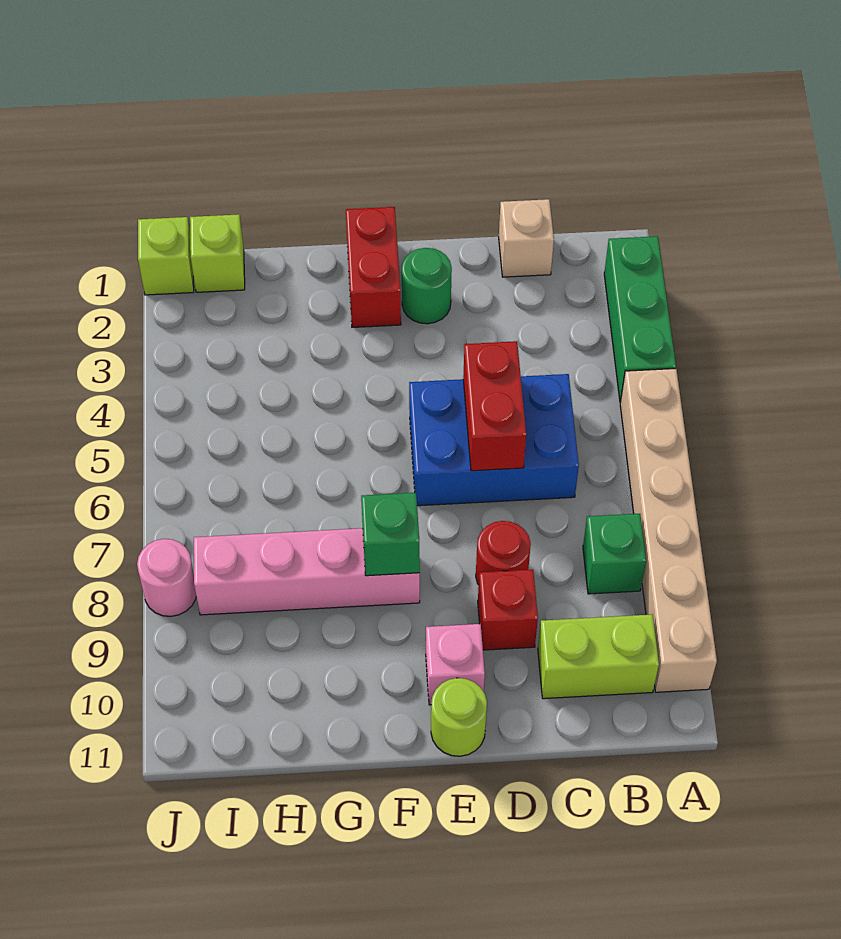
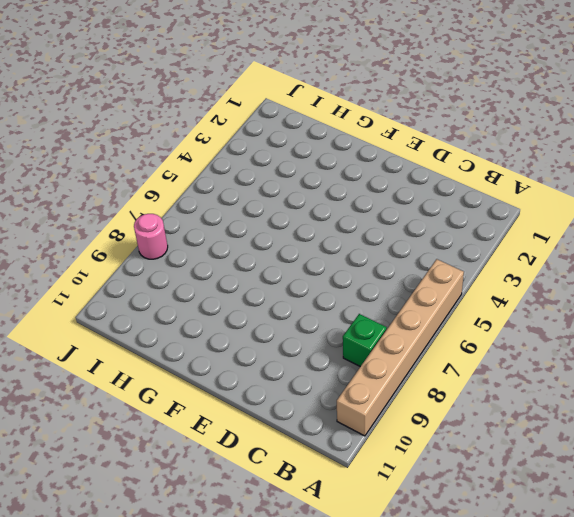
none -> green brick A2:A4 level 1
none -> lime brick B10:C10 level 1
none -> tan brick C1 level 1

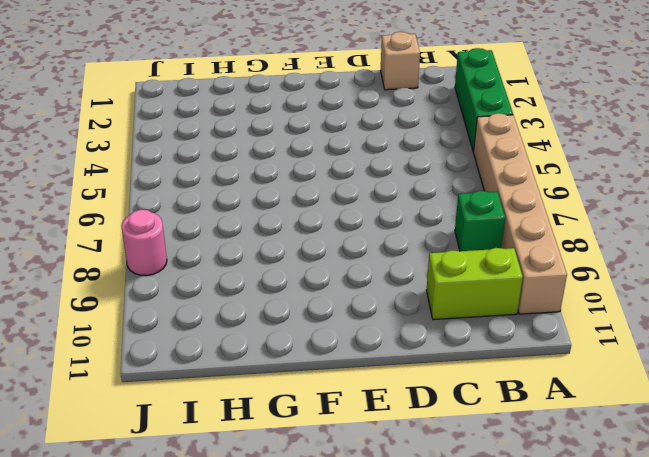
none -> blue brick C5:E6 level 1
none -> red round brick D8 level 1
none -> red brick D9 level 1

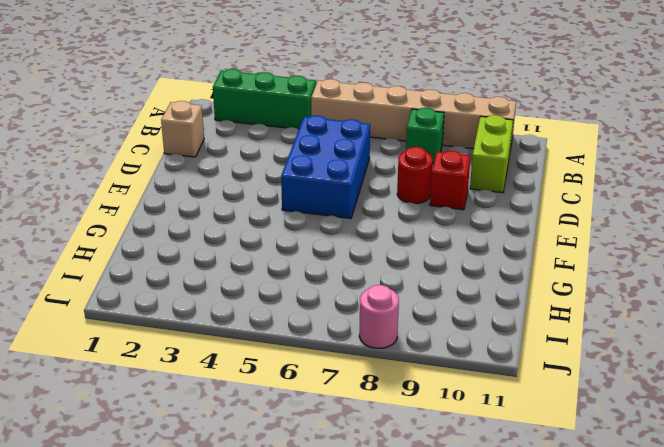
none -> green round brick E2 level 1
none -> pink brick E10 level 1
none -> lime round brick E11 level 1

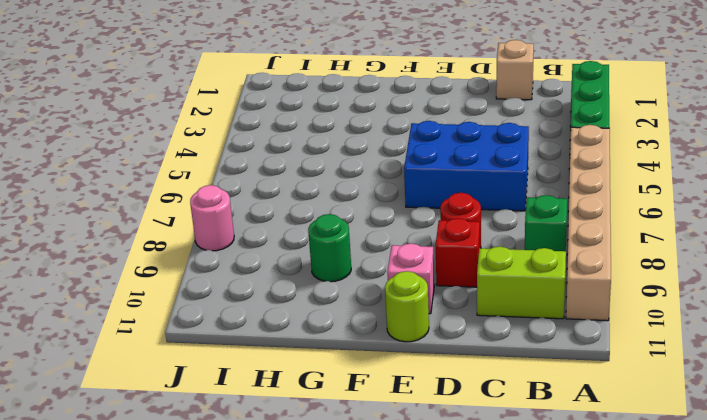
green round brick G9 level 1 -> green round brick E2 level 1
none -> red brick F1:F2 level 1
none -> pink brick F8:I8 level 1
none -> lime brick I1 level 1

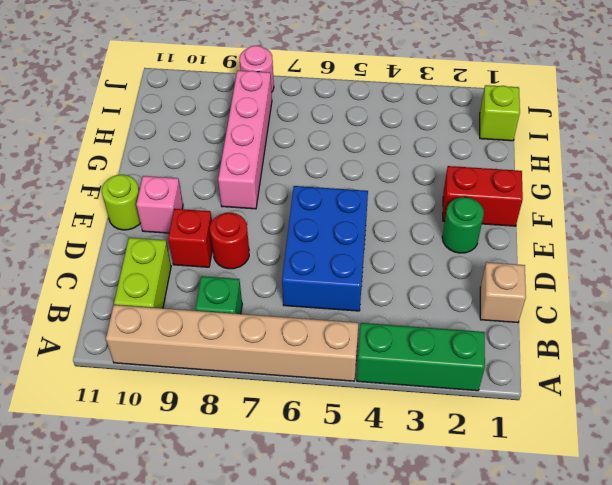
none -> lime brick J1 level 1
none -> red brick D5:D6 level 2
none -> green brick F8 level 2

